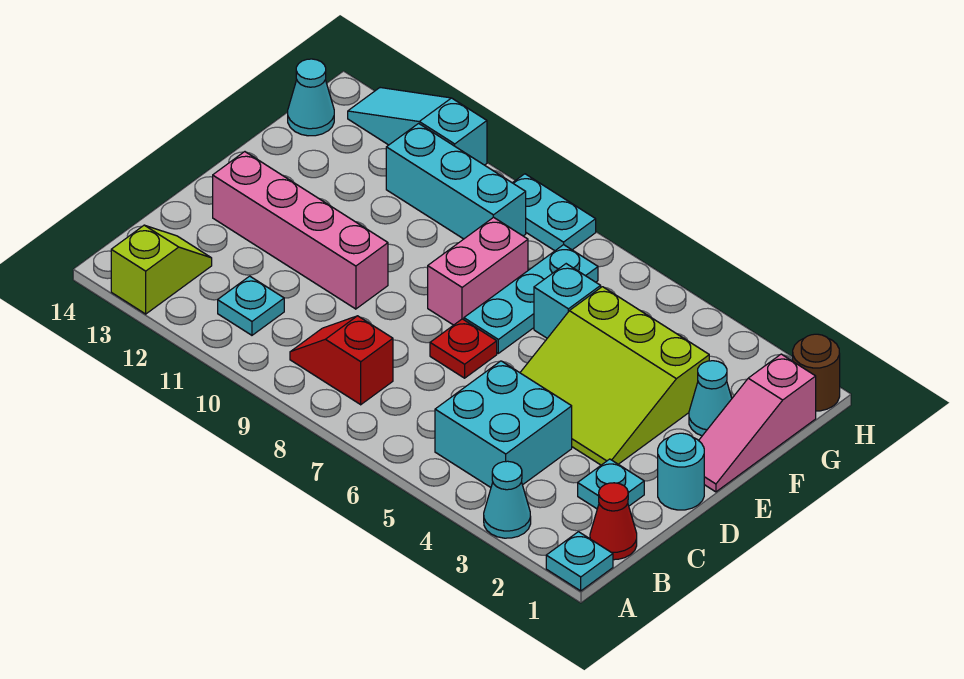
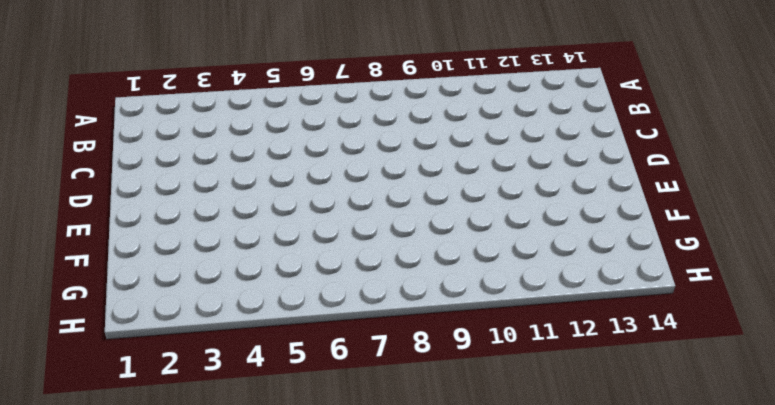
none -> cyan plate A1 level 1
none -> cyan cone A3 level 1
none -> lime slope A13:B13 level 1 top A

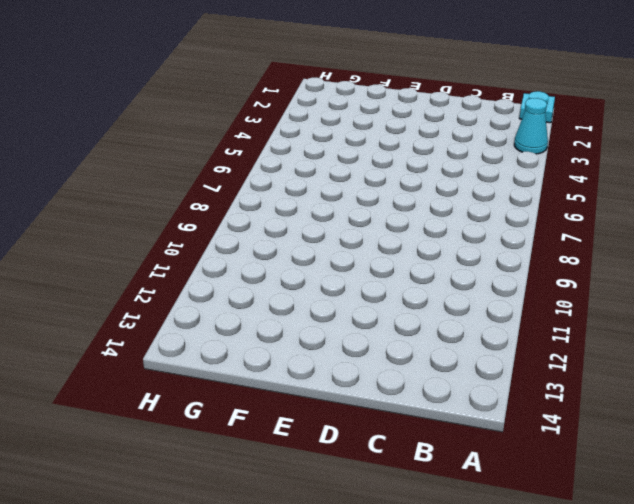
none -> lime slope A13:B13 level 1 top A
none -> red cone B1 level 1
none -> cyan brick B4:C5 level 1

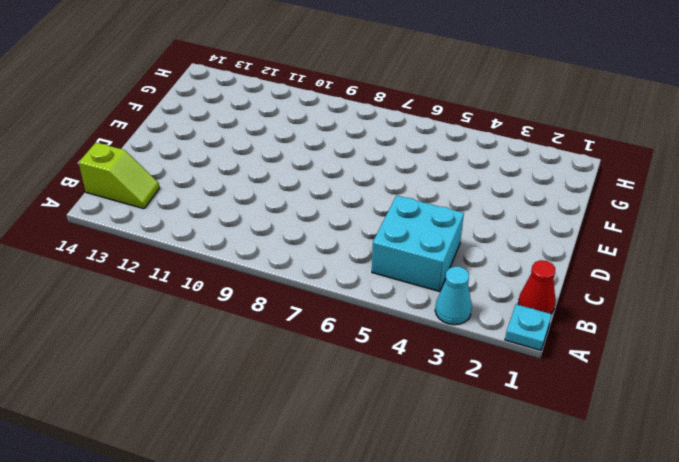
lime slope B13:B14 level 1 top 14 -> lime slope A13:B13 level 1 top A
none -> red slope B8:B9 level 1 top 8
none -> cyan plate B11 level 1
none -> cyan plate C2 level 1

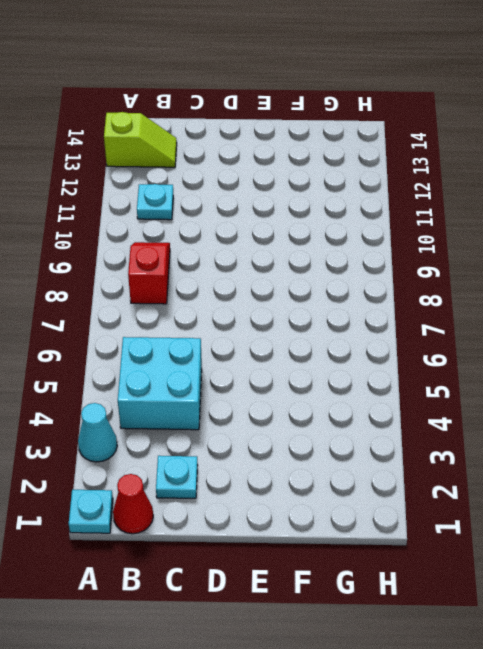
none -> cyan round brick D1 level 1
none -> lime slope D3:F5 level 1 top F
none -> red plate D7 level 1

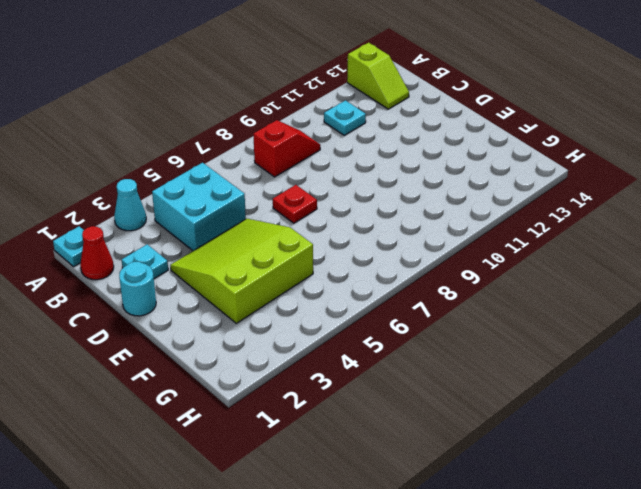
none -> pink brick D10:D13 level 1
none -> pink slope E1:G1 level 1 top G
none -> cyan plate E7:G7 level 1

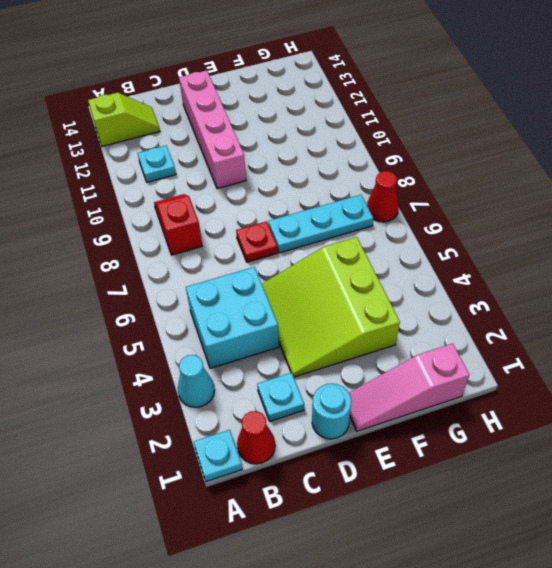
red cone H7 level 1 -> none
none -> pink brick E8:F8 level 1
none -> cyan cone F2 level 1
none -> cyan brick F6 level 1

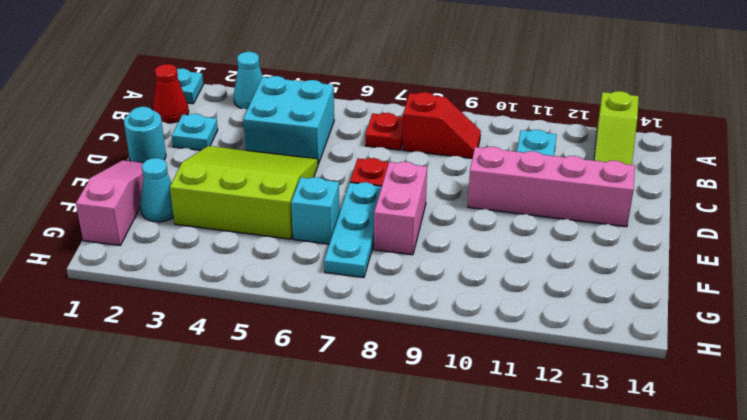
red plate B7 level 1 -> none
none -> cyan brick G9:G11 level 1
none -> cyan cone G14 level 1
none -> brown round brick H1 level 1

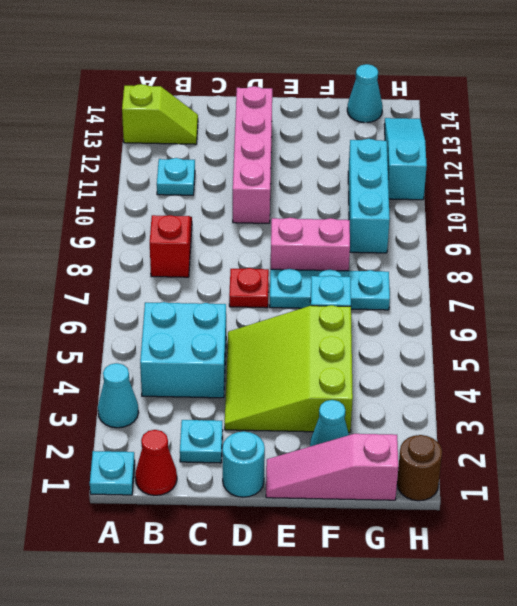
none -> cyan plate H8:H9 level 1

